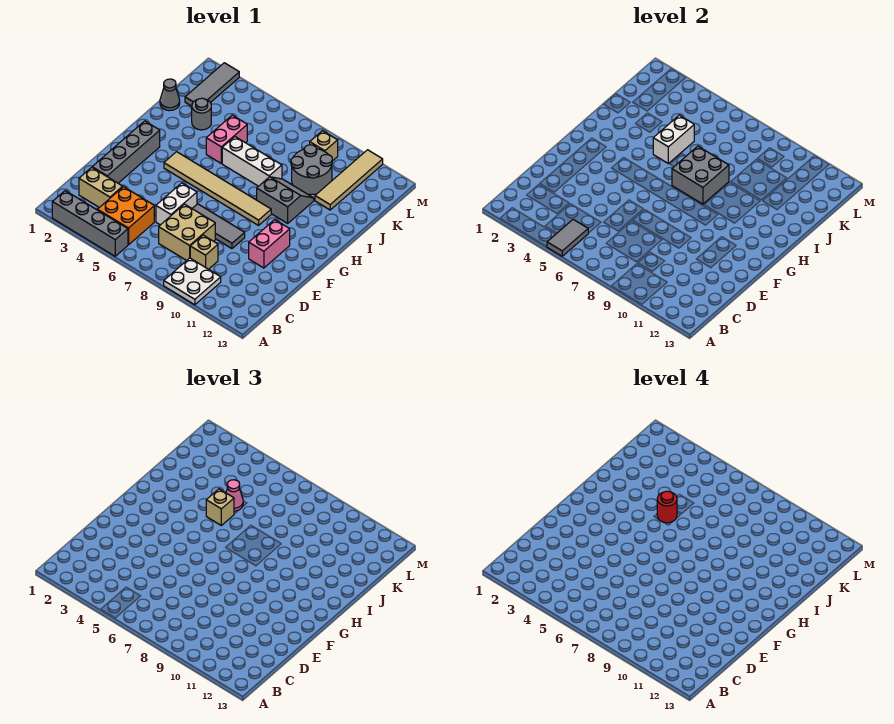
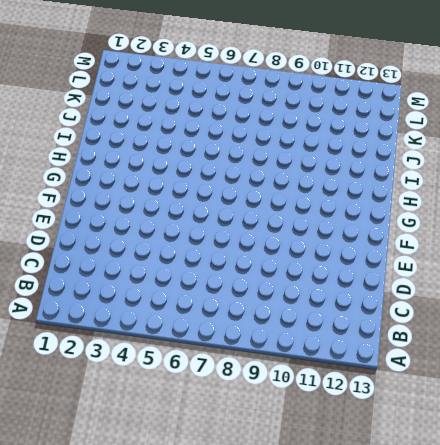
none -> grey brick A2:A5 level 1
none -> white plate A9:B10 level 1
none -> orange brick B4:C5 level 1

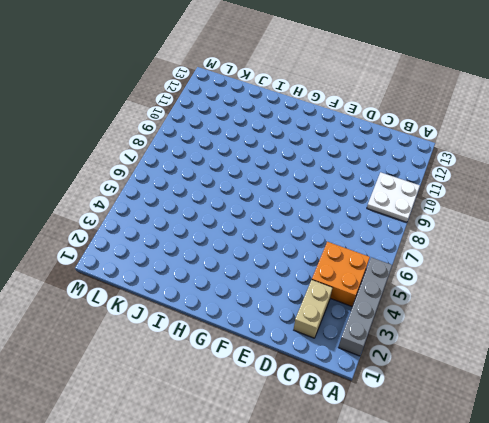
none -> tan brick C7:D8 level 1
none -> tan brick C9 level 1
none -> grey brick D2:G2 level 1

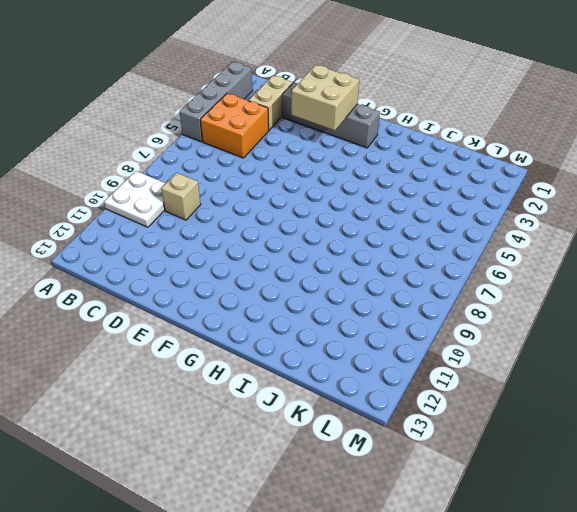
tan brick E2:F3 level 2 -> tan brick C7:D8 level 1
none -> white brick D6:E6 level 1
none -> grey tile E7:E9 level 1
none -> pink brick E11:F11 level 1

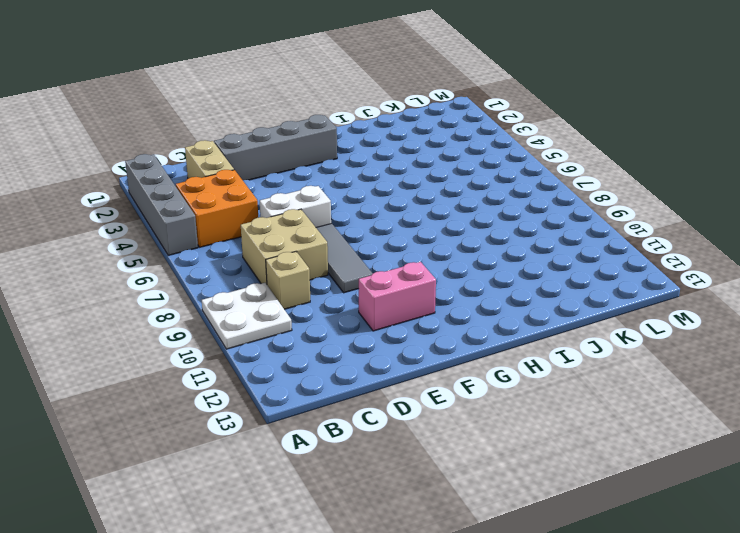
none -> tan tile G4:G9 level 1
none -> grey slope H9:I10 level 1 top H
none -> pink brick I5:J5 level 1

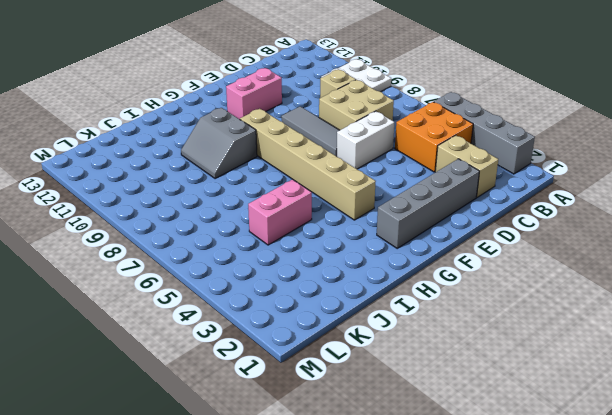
tan brick G4:G9 level 1 -> tan tile G4:G9 level 1
none -> white brick I6:I8 level 1
none -> grey cone J1 level 1
none -> grey round brick J3 level 1

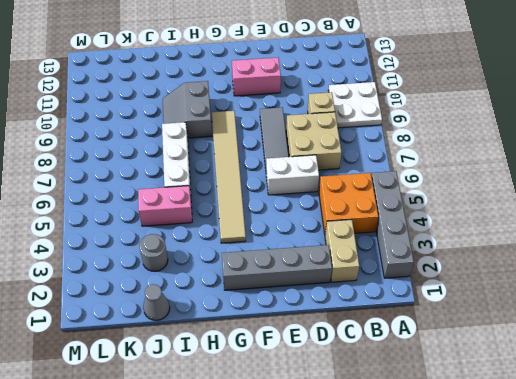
none -> grey round brick J9:K10 level 1
none -> tan tile J11:M11 level 1
none -> grey tile K2:M2 level 1

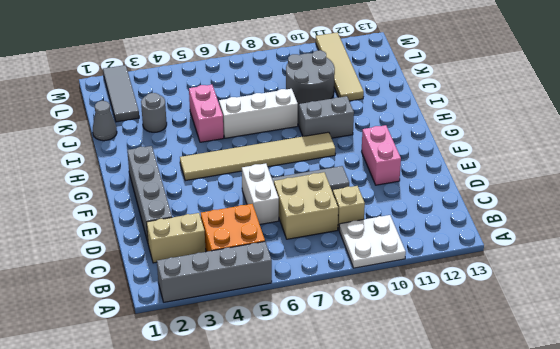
none -> tan brick L9 level 1
none -> grey tile A5:B5 level 2
none -> grey brick H7:I8 level 2

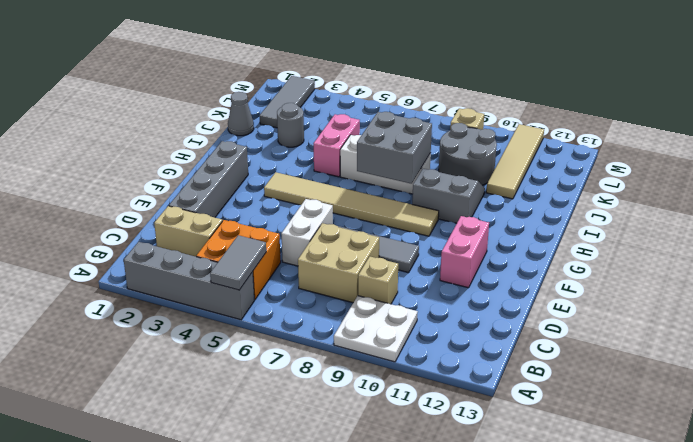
none -> white brick I5:J5 level 2
none -> tan brick I5 level 3
none -> pink cone J5 level 3

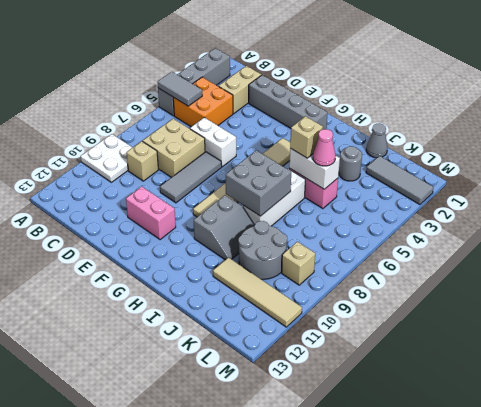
none -> red round brick I5 level 4

